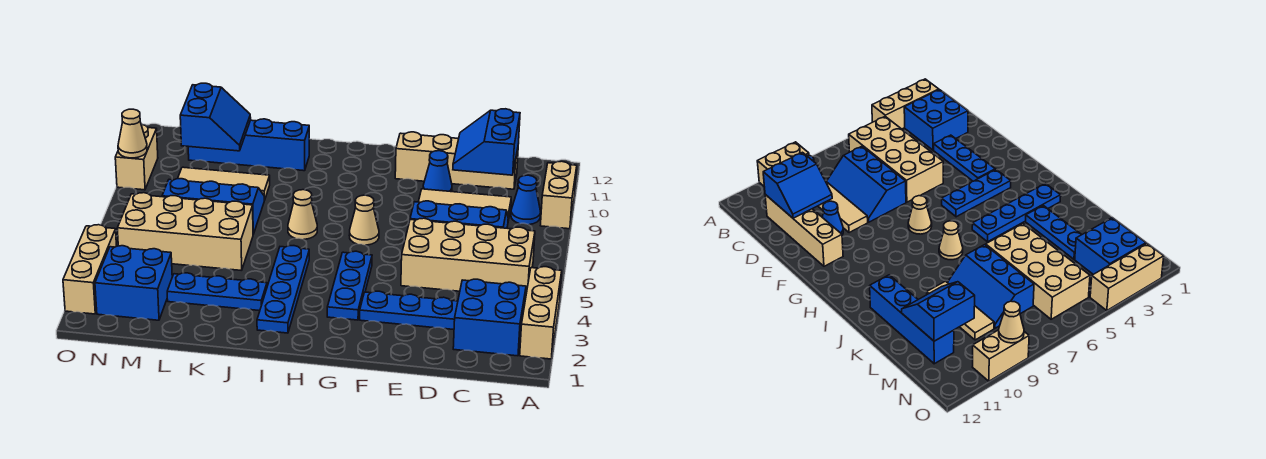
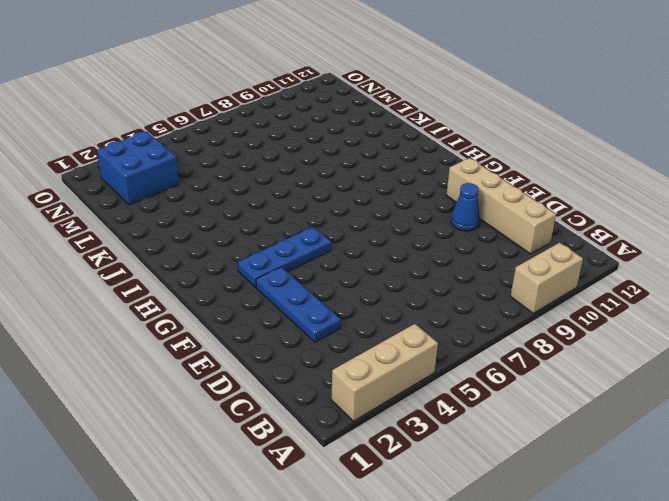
none -> blue brick B2:C3 level 1
none -> tan brick B5:E6 level 1
none -> blue cone B9 level 1

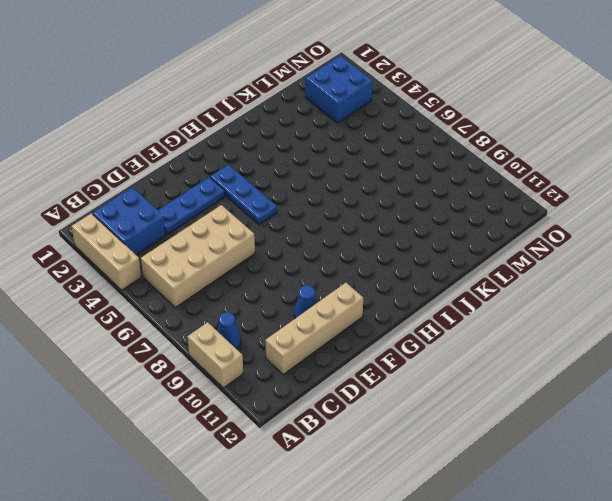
none -> blue slope C7:E8 level 1 top 7
none -> tan tile C9:E9 level 1
none -> tan cone G7 level 1

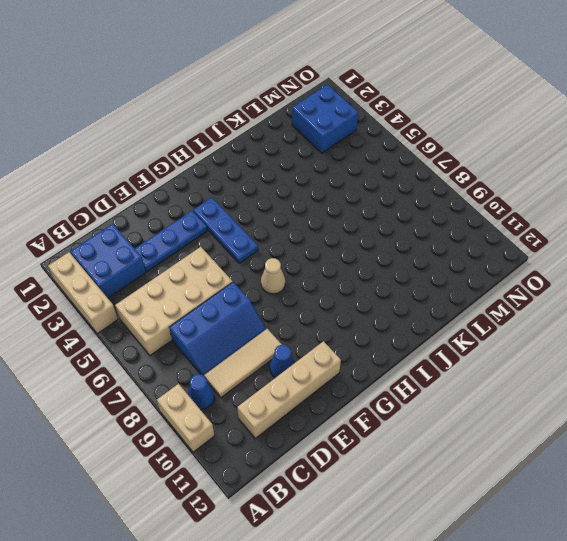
none -> blue plate I2:I5 level 1
none -> tan cone I7 level 1
none -> blue plate J3:L3 level 1

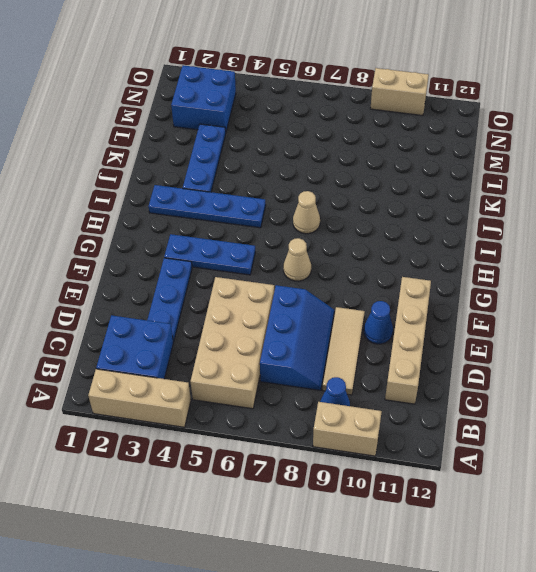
none -> blue brick J11:M11 level 1
none -> tan brick K5:N6 level 1
none -> blue slope K7:M8 level 1 top 7

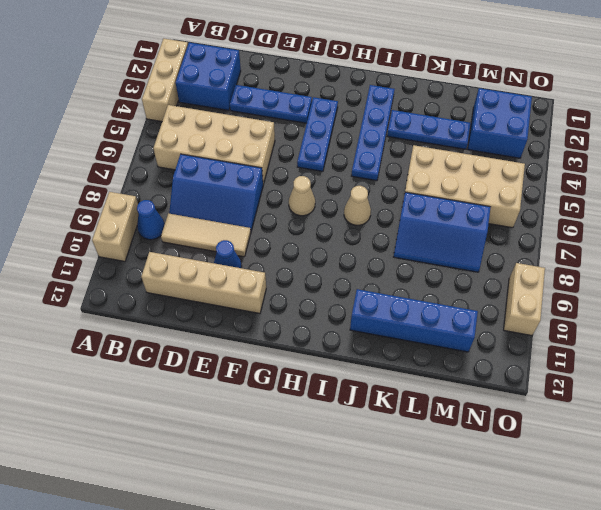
none -> tan tile K9:M9 level 1
none -> tan brick O2:O4 level 1
none -> blue slope C10:D11 level 2 top C

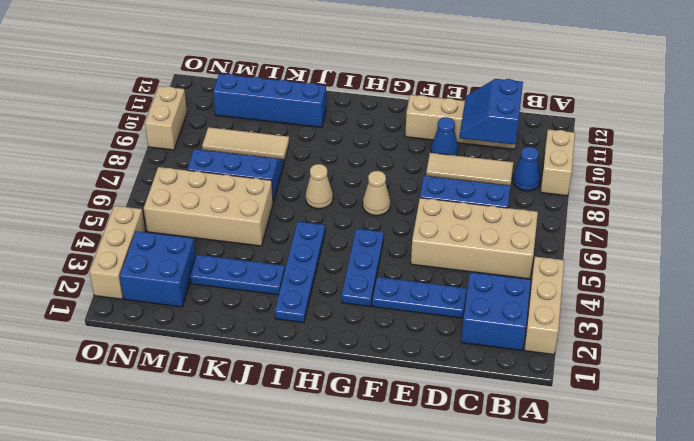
none -> blue slope L10:M11 level 2 top M
none -> tan cone O9 level 2

